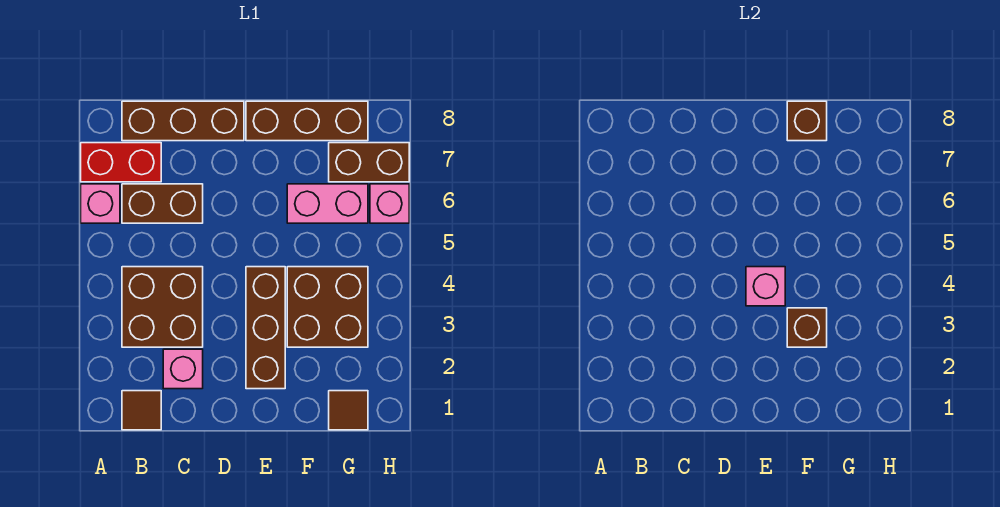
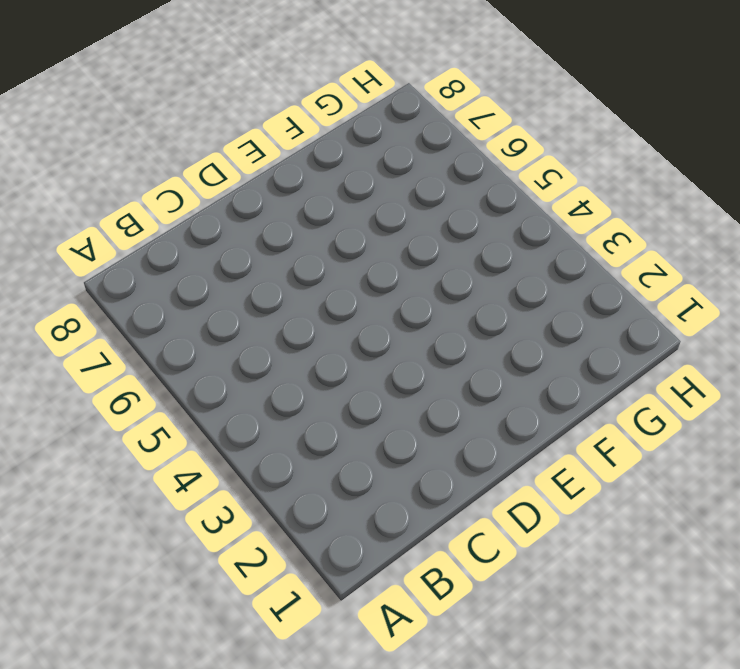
none -> pink brick A6 level 1
none -> red brick A7:B7 level 1
none -> brown tile B1 level 1

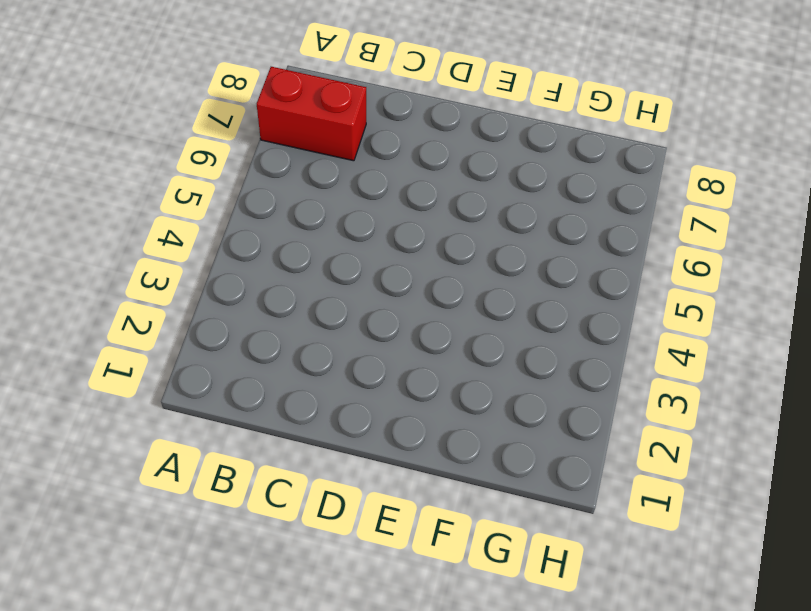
none -> pink brick A6 level 1
none -> brown tile B1 level 1
none -> brown brick B3:C4 level 1

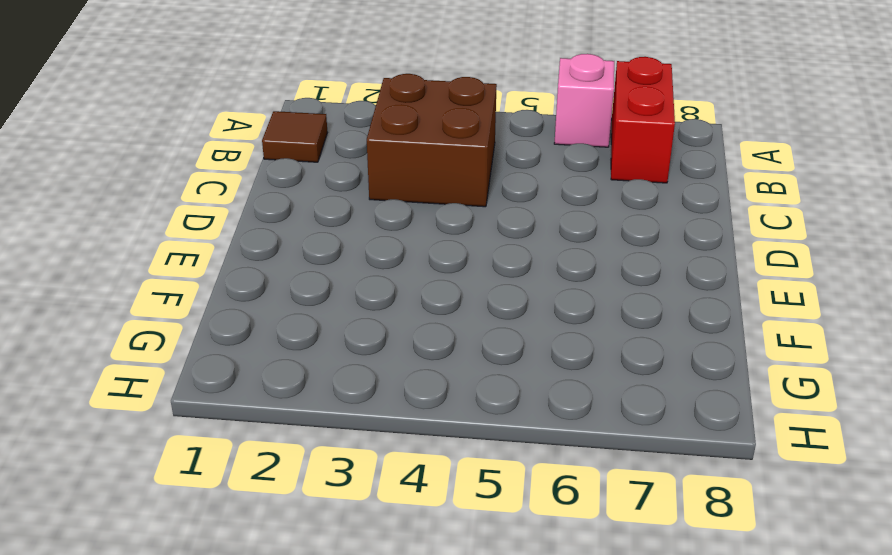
none -> brown brick B6:C6 level 1
none -> brown brick B8:D8 level 1
none -> pink brick C2 level 1

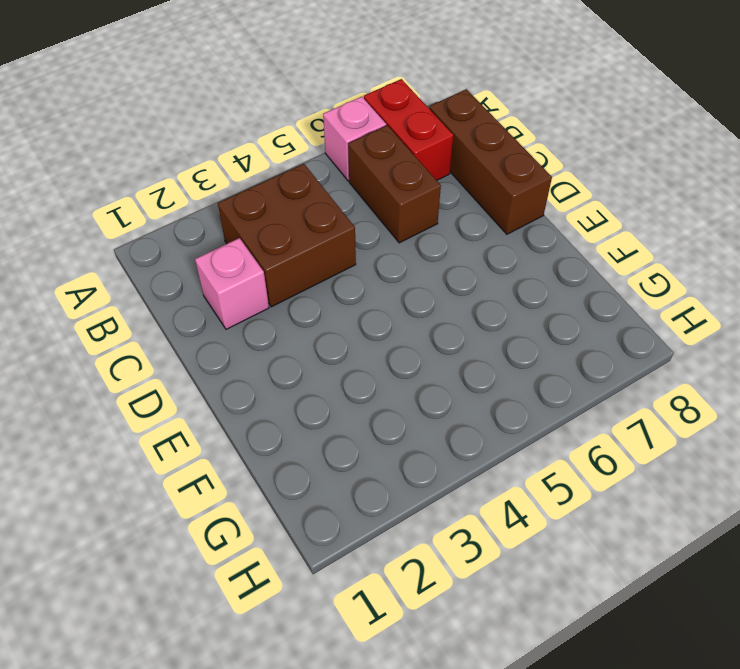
none -> brown tile B1 level 1
none -> brown brick E2:E4 level 1
none -> brown brick E8:G8 level 1

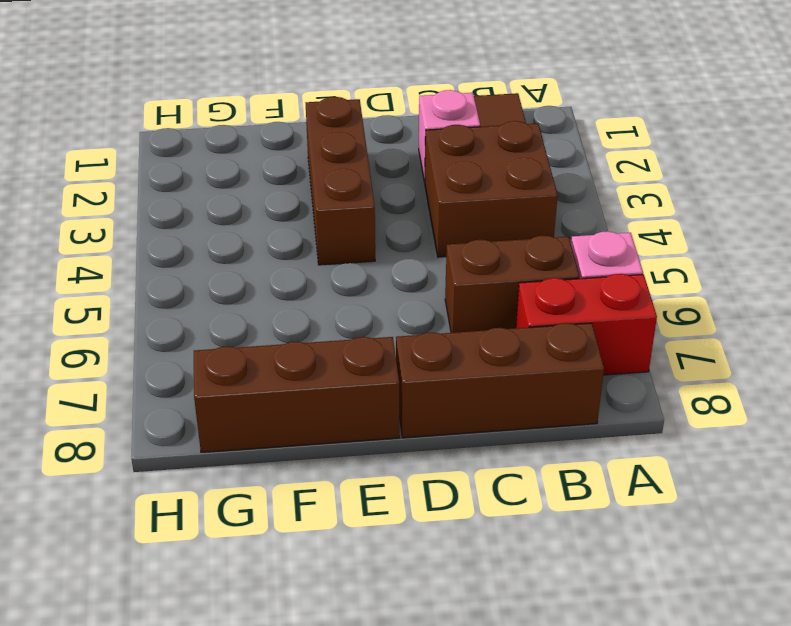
none -> brown brick F3:G4 level 1
none -> pink brick F6:G6 level 1
none -> brown tile G1 level 1

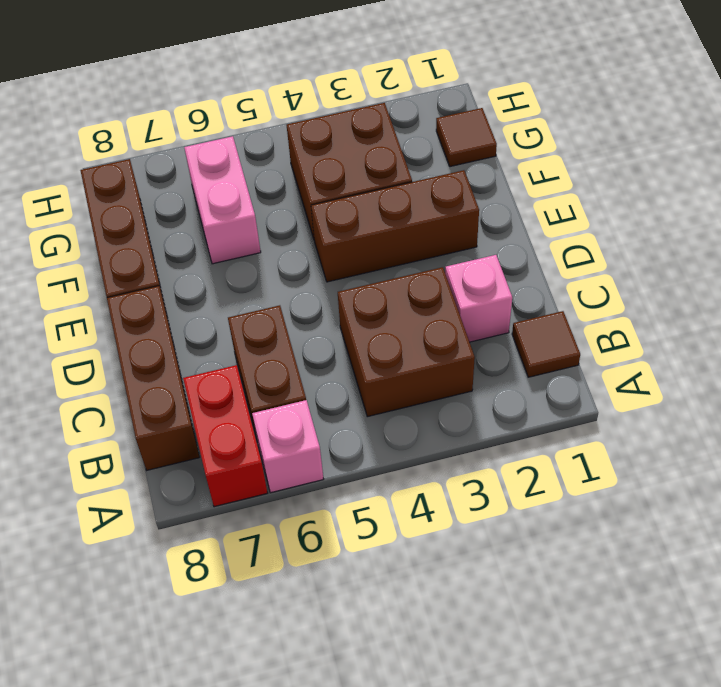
none -> brown brick G7:H7 level 1
none -> pink brick H6 level 1
none -> pink brick E4 level 2

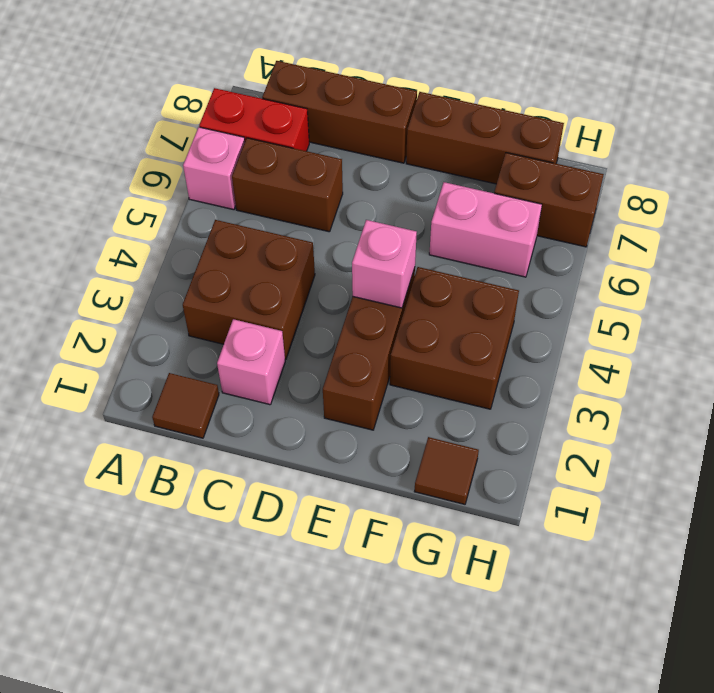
none -> pink brick H6 level 1
none -> brown brick F3 level 2
none -> brown brick F8 level 2

